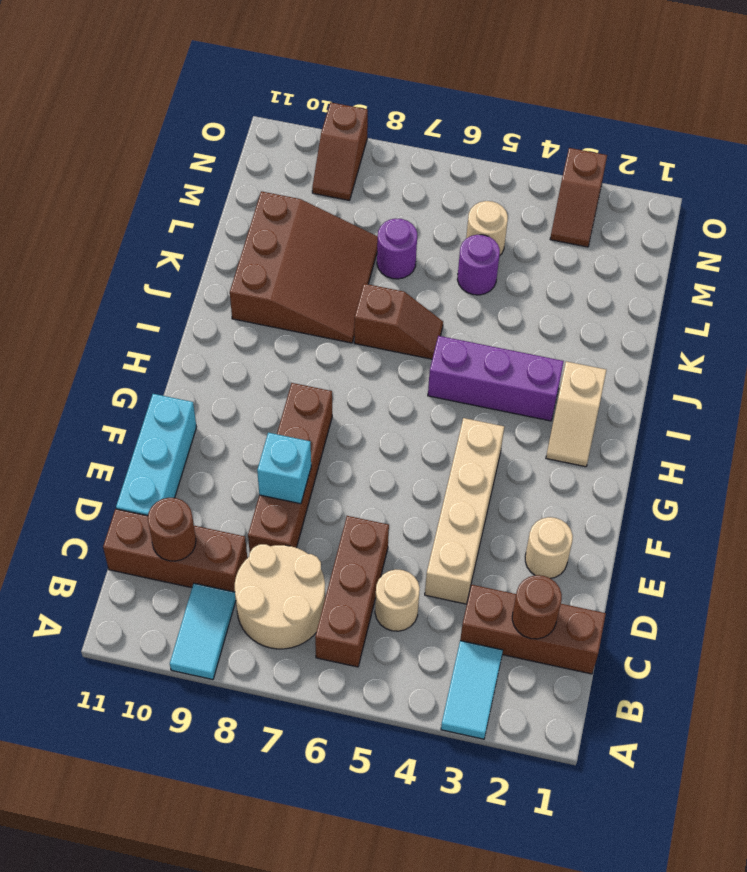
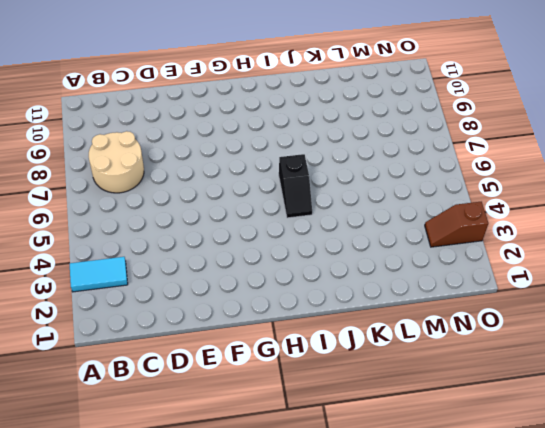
black slope I5:I6 level 1 top 6 -> purple brick I3:I5 level 1
none -> cyan tile A9:B9 level 1
none -> brown brick B6:D6 level 1
none -> brown brick C1:C3 level 1

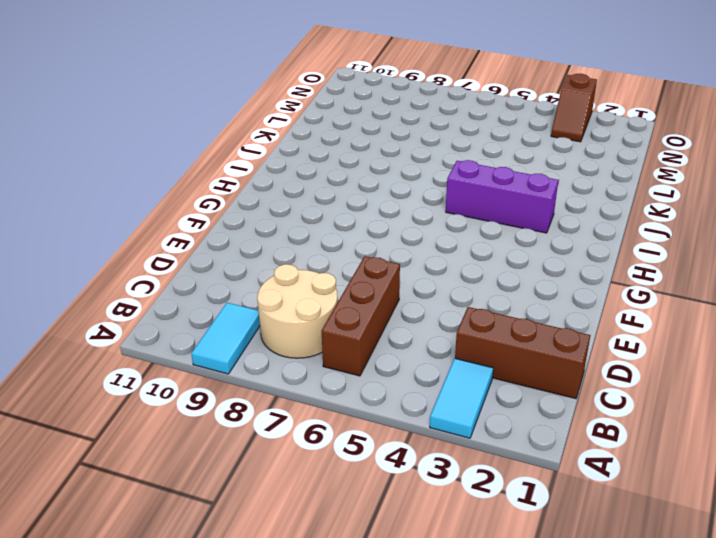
none -> tan round brick C5 level 1
none -> brown brick C9:C11 level 1
none -> tan brick D4:G4 level 1

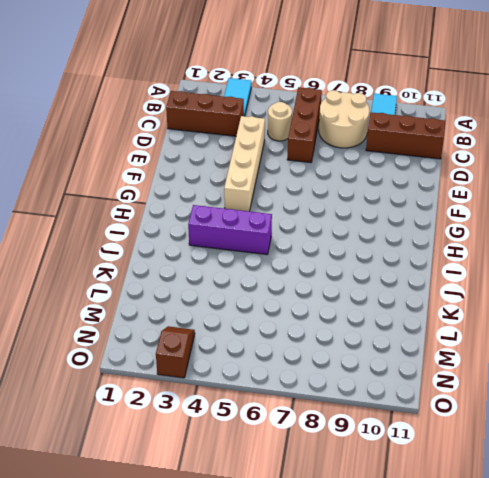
none -> brown brick D8:G8 level 1
none -> cyan brick D11:F11 level 1
none -> tan round brick E2 level 1

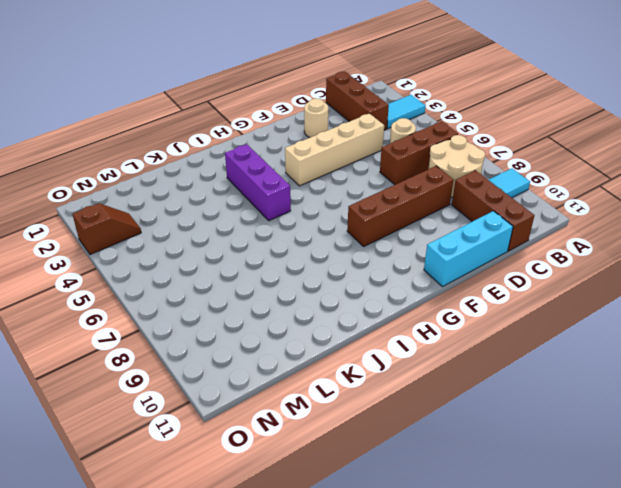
none -> tan slope H2:I2 level 1 top I
none -> brown slope J6:J7 level 1 top 7
none -> brown slope J8:L10 level 1 top 10

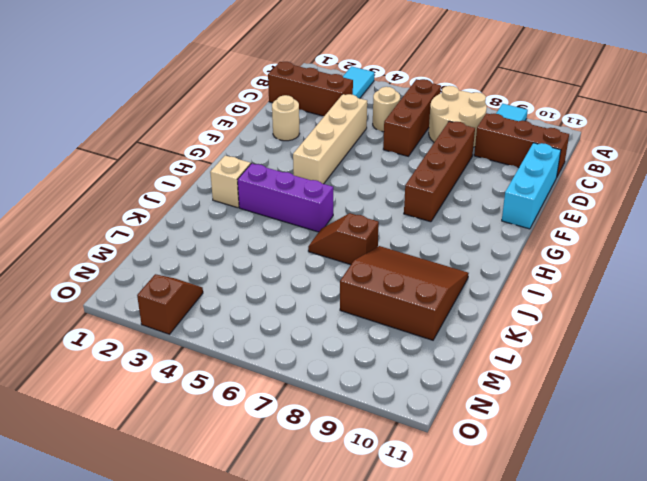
brown slope J8:L10 level 1 top L -> brown slope J8:L10 level 1 top 10
none -> purple round brick L5 level 1
none -> purple round brick L7 level 1
none -> tan round brick M5 level 1

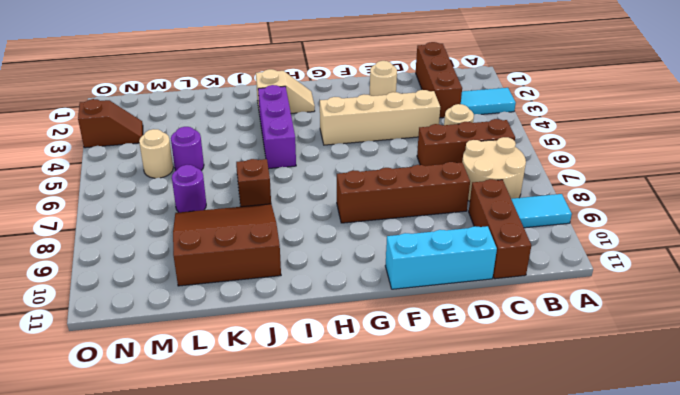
none -> brown slope N9:O9 level 1 top O
none -> brown round brick C2 level 2
none -> brown round brick C10 level 2

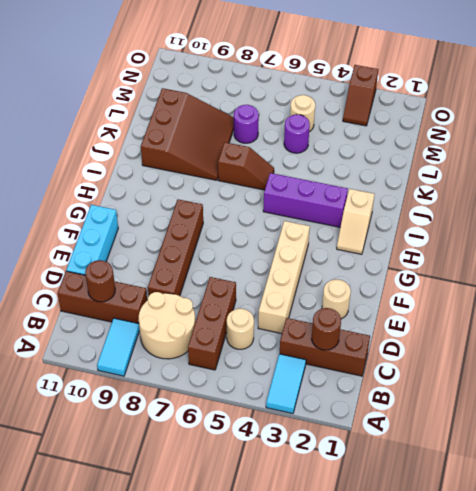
none -> brown slope N9:O9 level 1 top O
none -> cyan brick E8 level 2

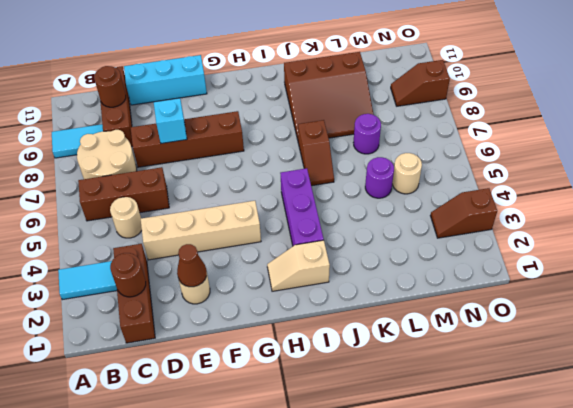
brown cone E2 level 2 -> none

